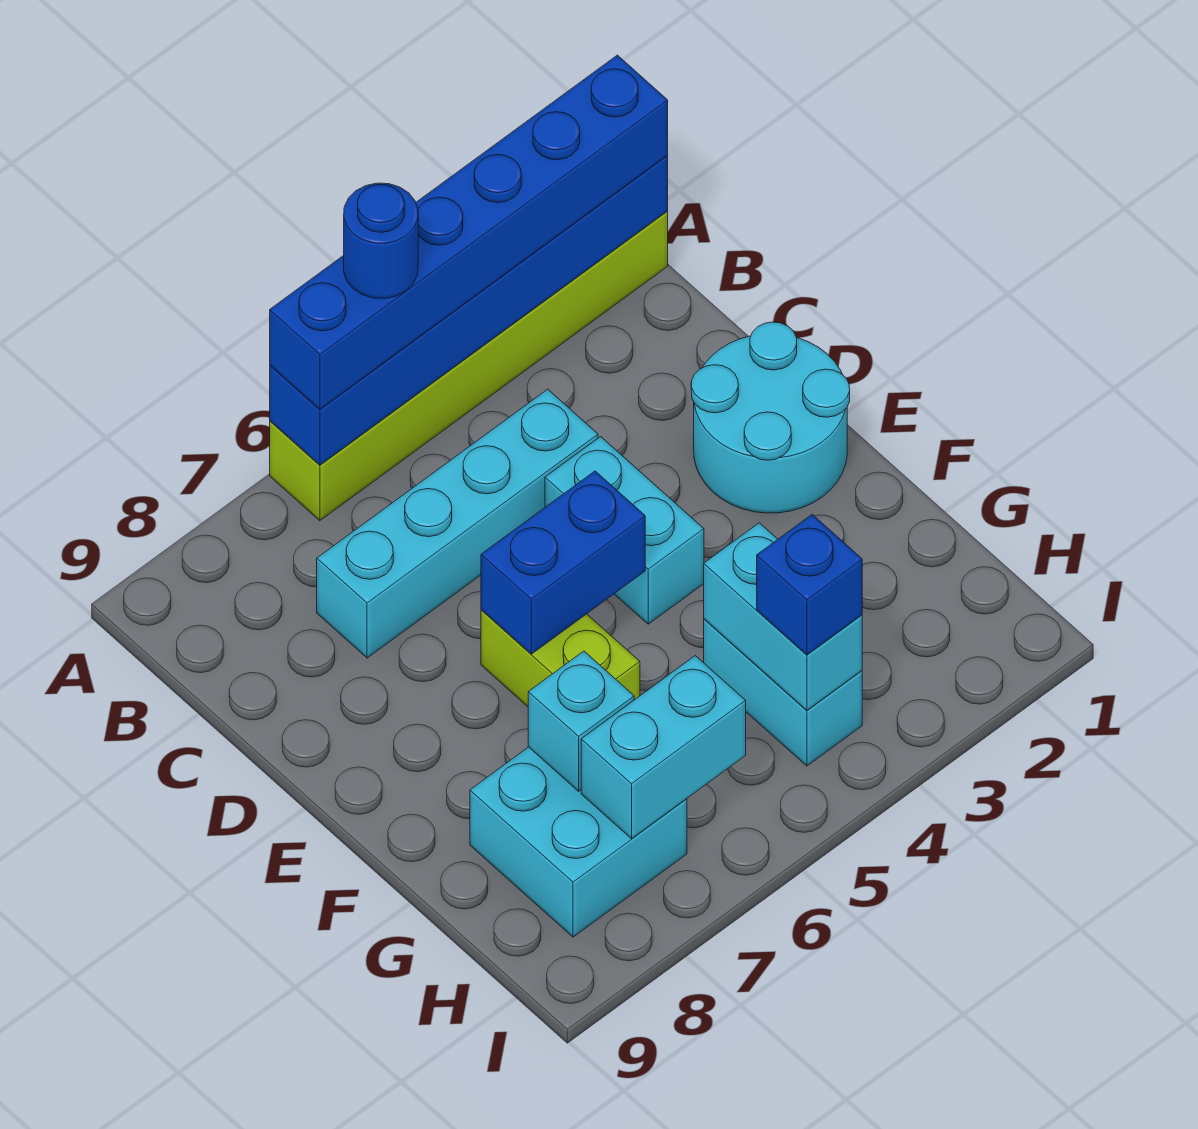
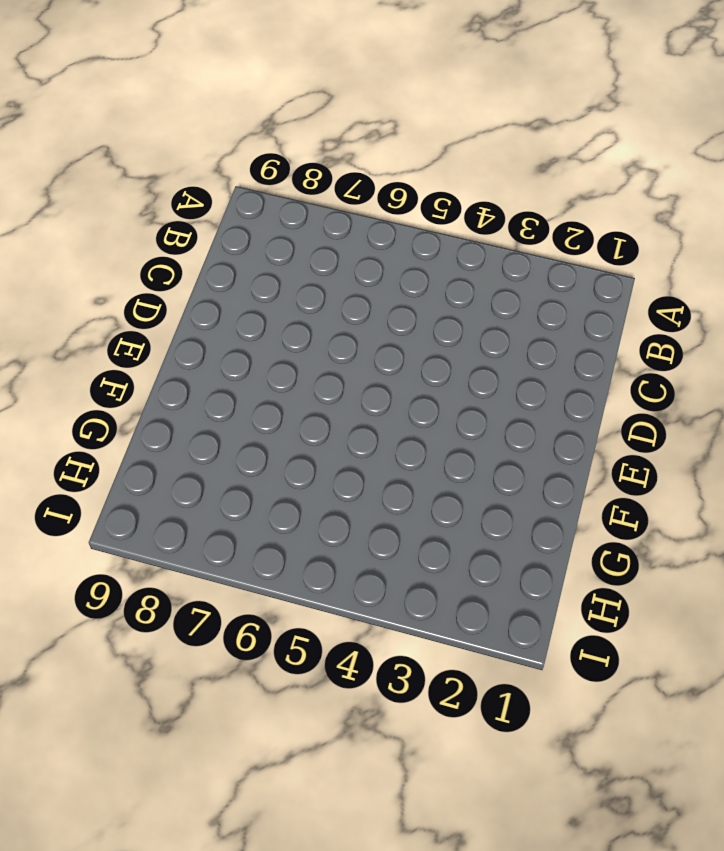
none -> lime brick A1:A6 level 1
none -> cyan brick C4:C7 level 1
none -> cyan round brick D1:E2 level 1

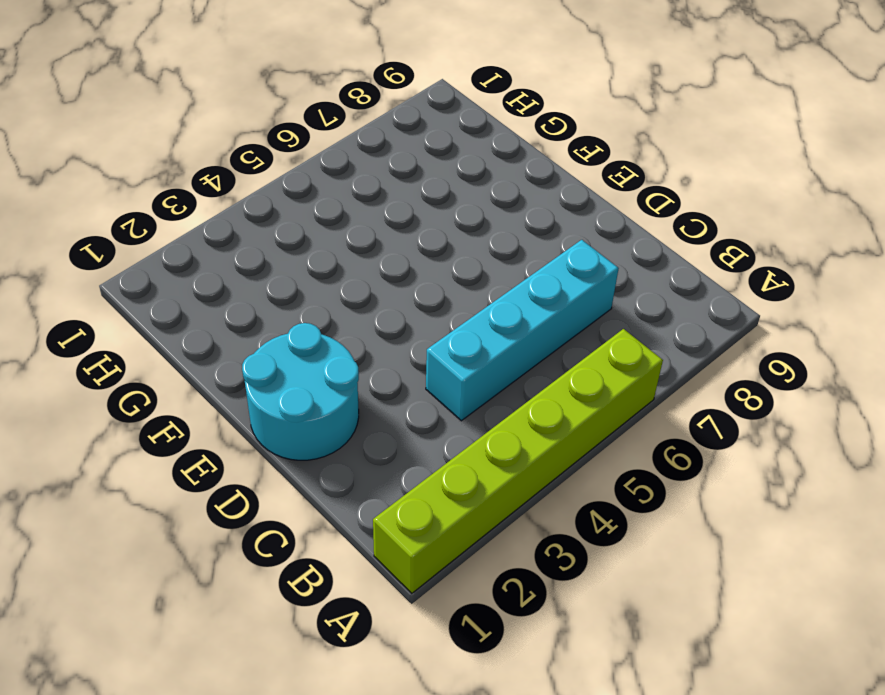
none -> cyan brick D4:E4 level 1
none -> lime brick E6:F6 level 1
none -> cyan brick G4:H4 level 1

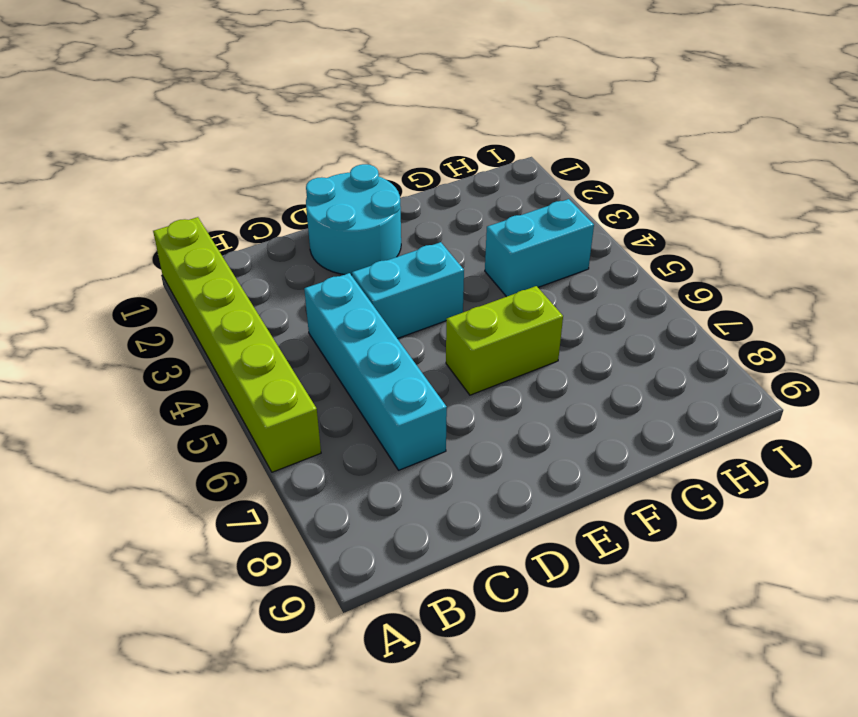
none -> cyan brick G7:H8 level 1
none -> blue brick A1:A6 level 2
none -> blue brick E5:E6 level 2

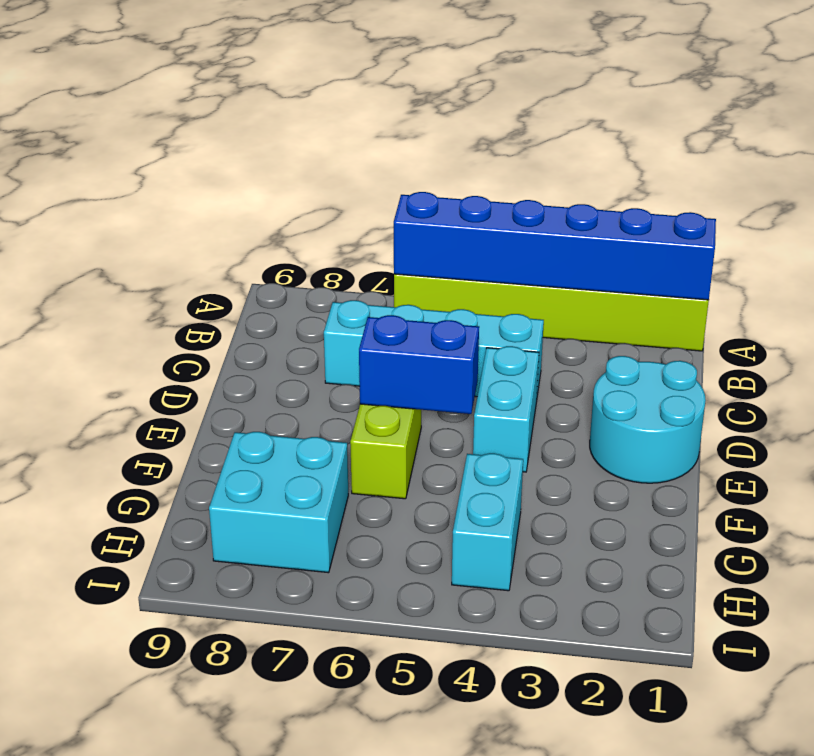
none -> cyan brick G4:H4 level 2
none -> cyan brick G7 level 2
none -> cyan brick H6:H7 level 2

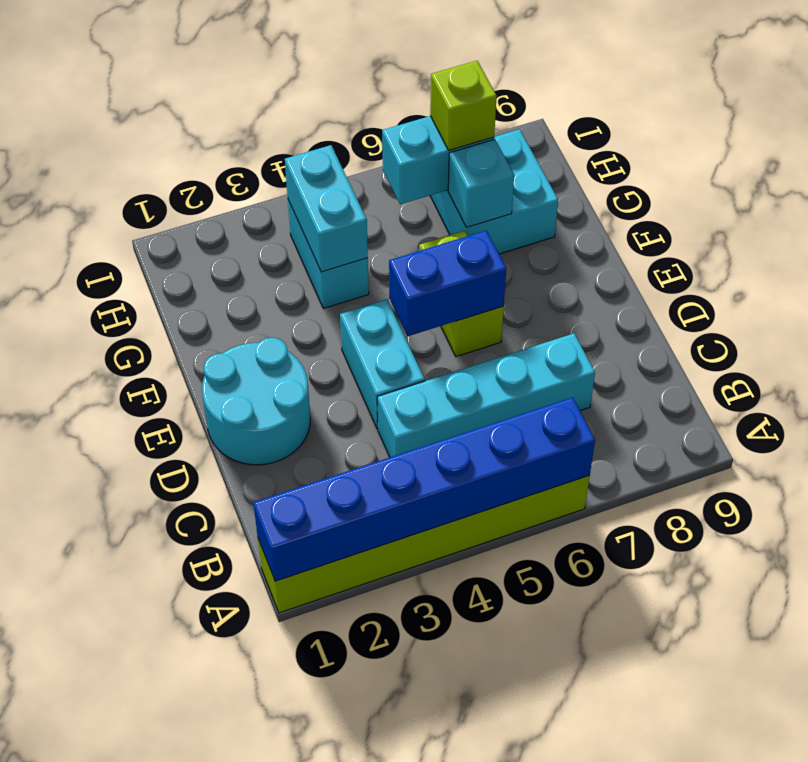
lime brick H7 level 3 -> none
none -> blue brick A1:A6 level 3
none -> blue brick H4 level 3
none -> blue round brick A5 level 4

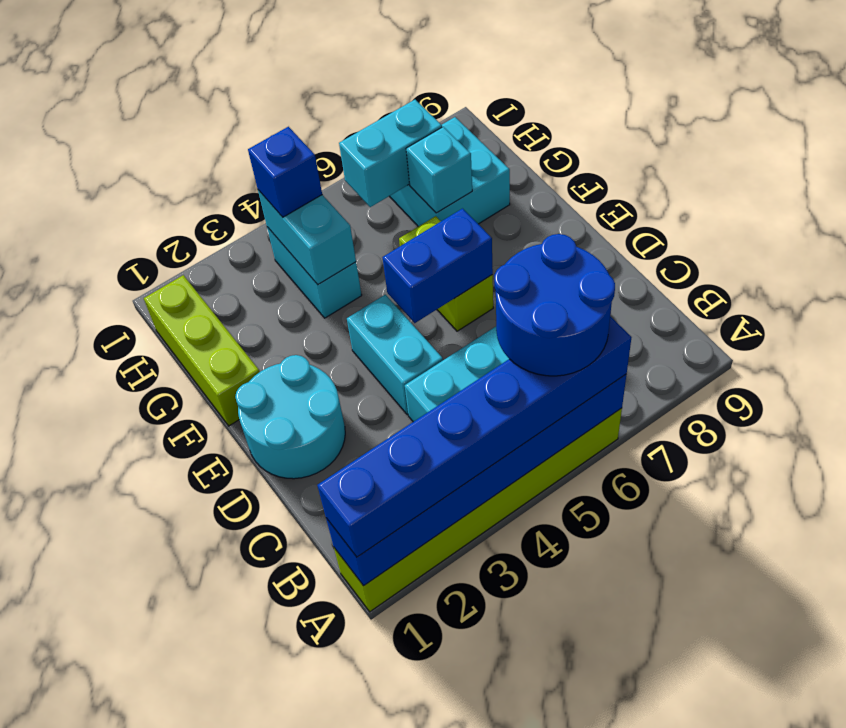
blue round brick A5:B6 level 4 -> blue round brick A5 level 4
lime brick F1:H1 level 1 -> none

